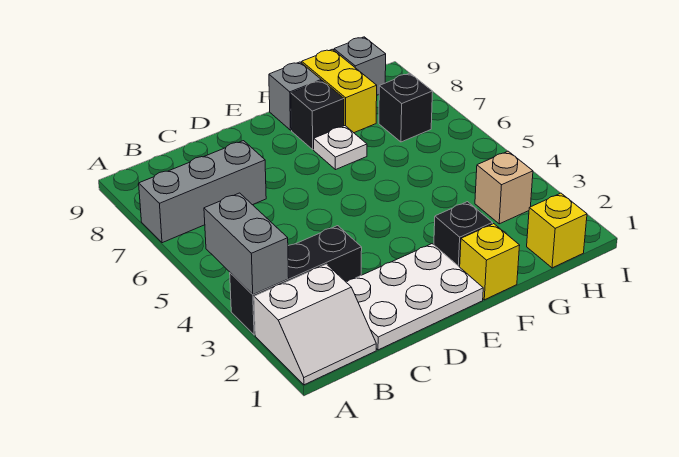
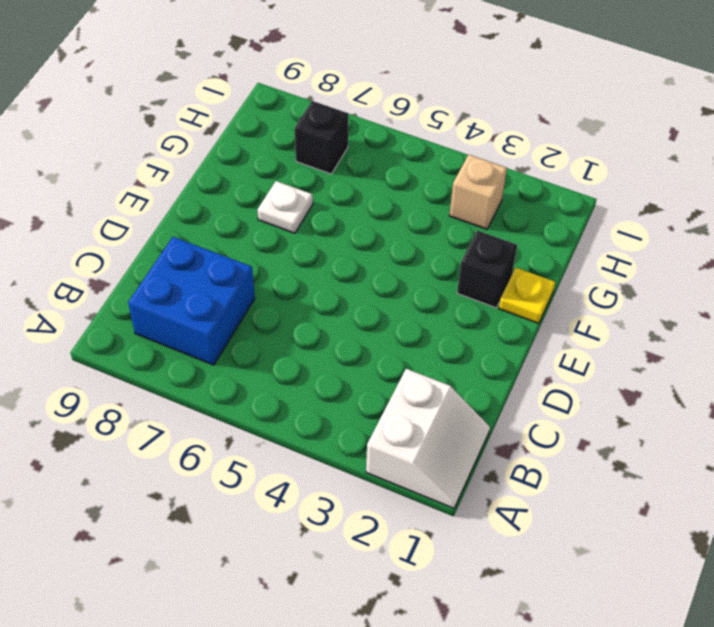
blue brick B7:C8 level 1 -> grey brick A7:C7 level 1
yellow plate F1 level 1 -> yellow brick F1 level 1
none -> black brick A3:C3 level 1
none -> white plate C1:E2 level 1
none -> black brick F8 level 1

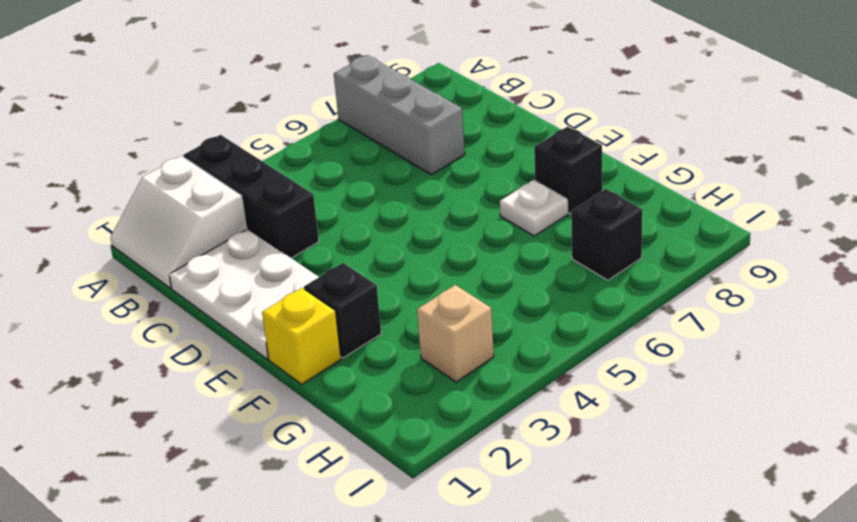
none -> grey brick F9 level 1
none -> yellow brick G8:G9 level 1
none -> yellow brick H1 level 1

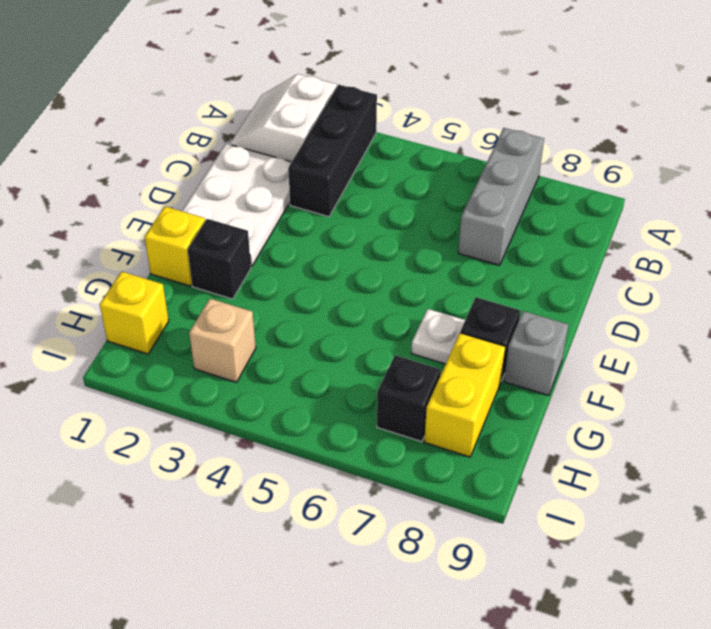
yellow brick G8:H8 level 1 -> yellow brick G8:G9 level 1
none -> grey brick H9 level 1
none -> grey brick A3:A4 level 2

